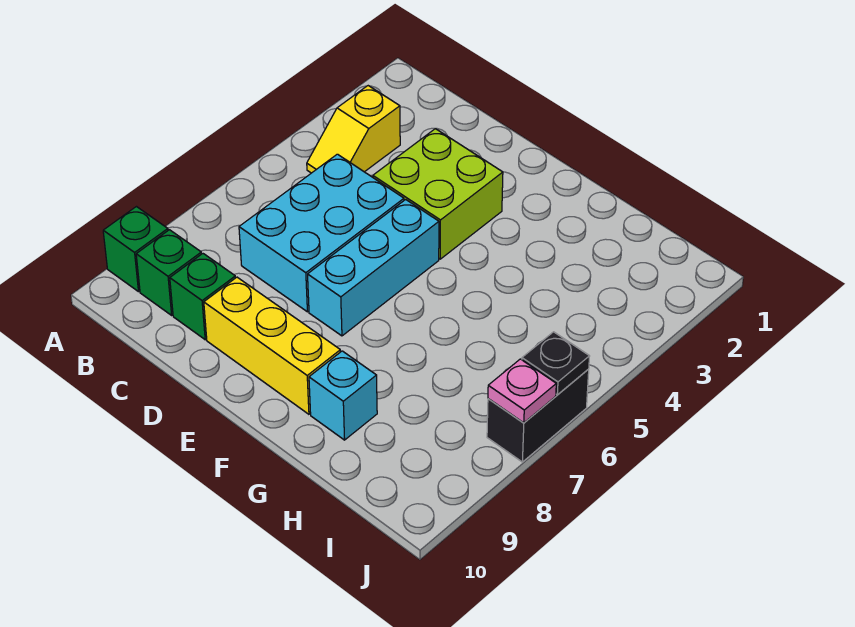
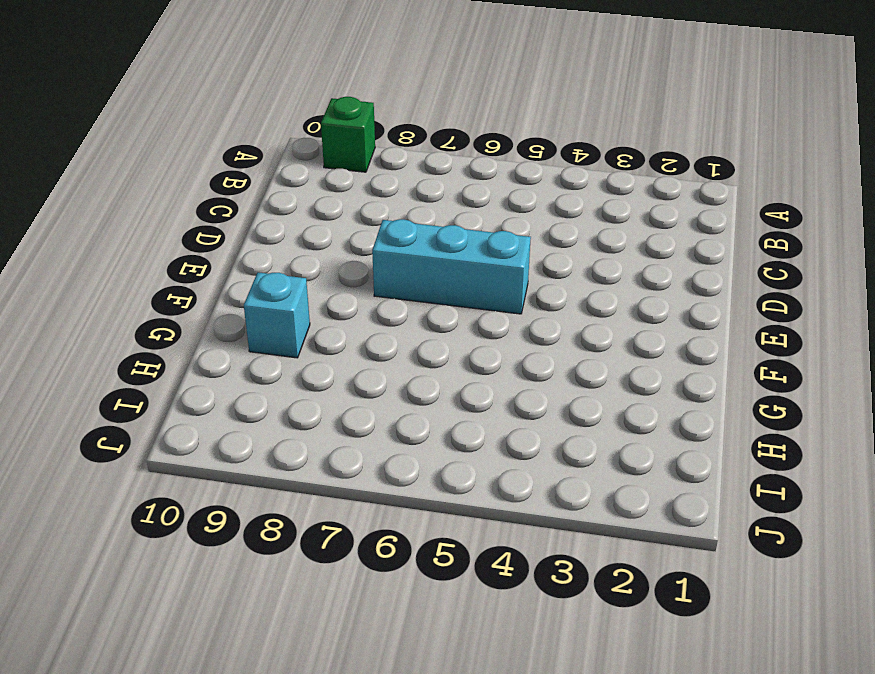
none -> yellow slope B3:B4 level 1 top 3
none -> green brick B9 level 1
none -> cyan brick C5:D7 level 1

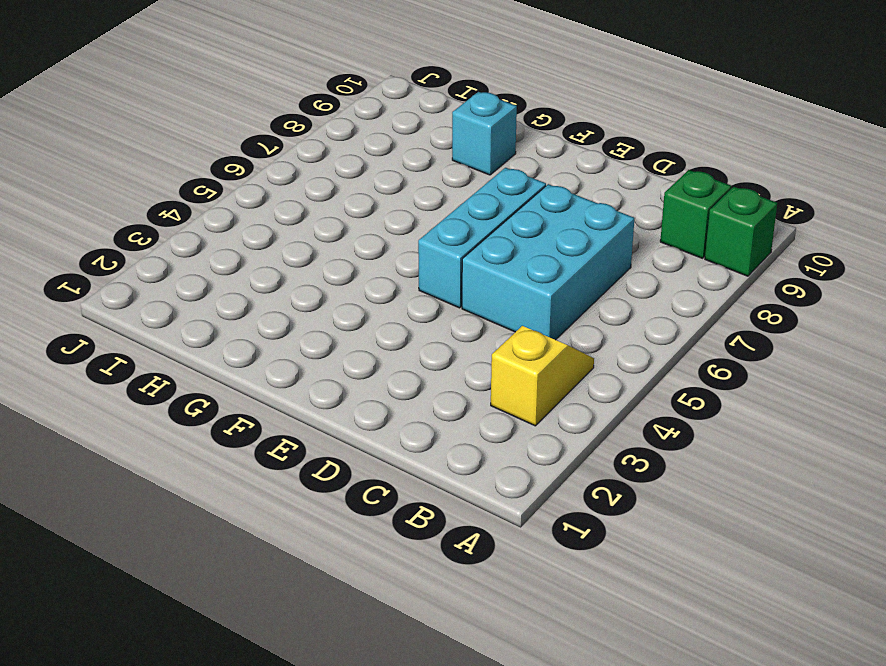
none -> green brick C9 level 1
none -> lime brick D3:E4 level 1
none -> yellow brick D9:F9 level 1

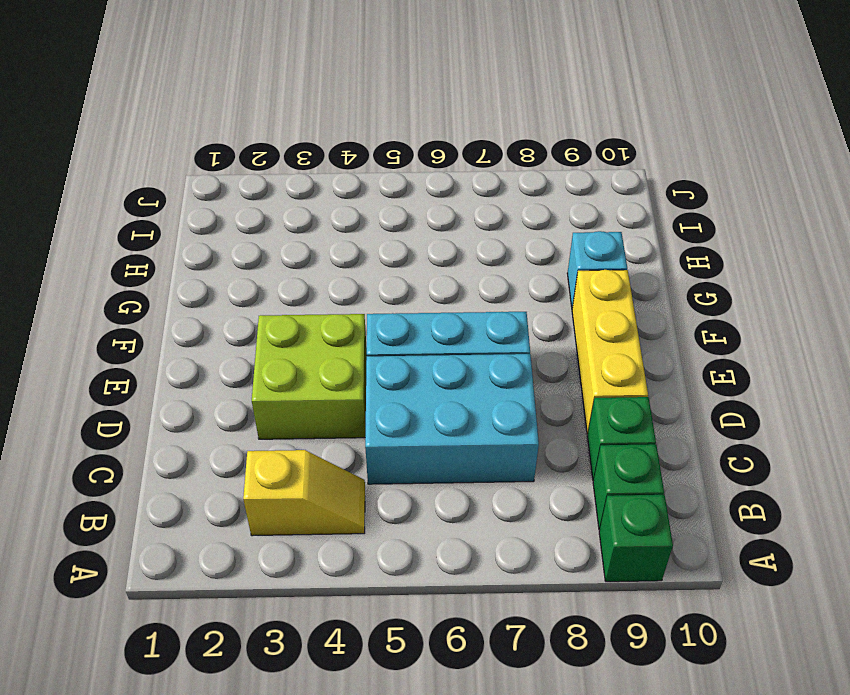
none -> black brick J6:J7 level 1
none -> black plate J6 level 2
none -> pink plate J7 level 2

